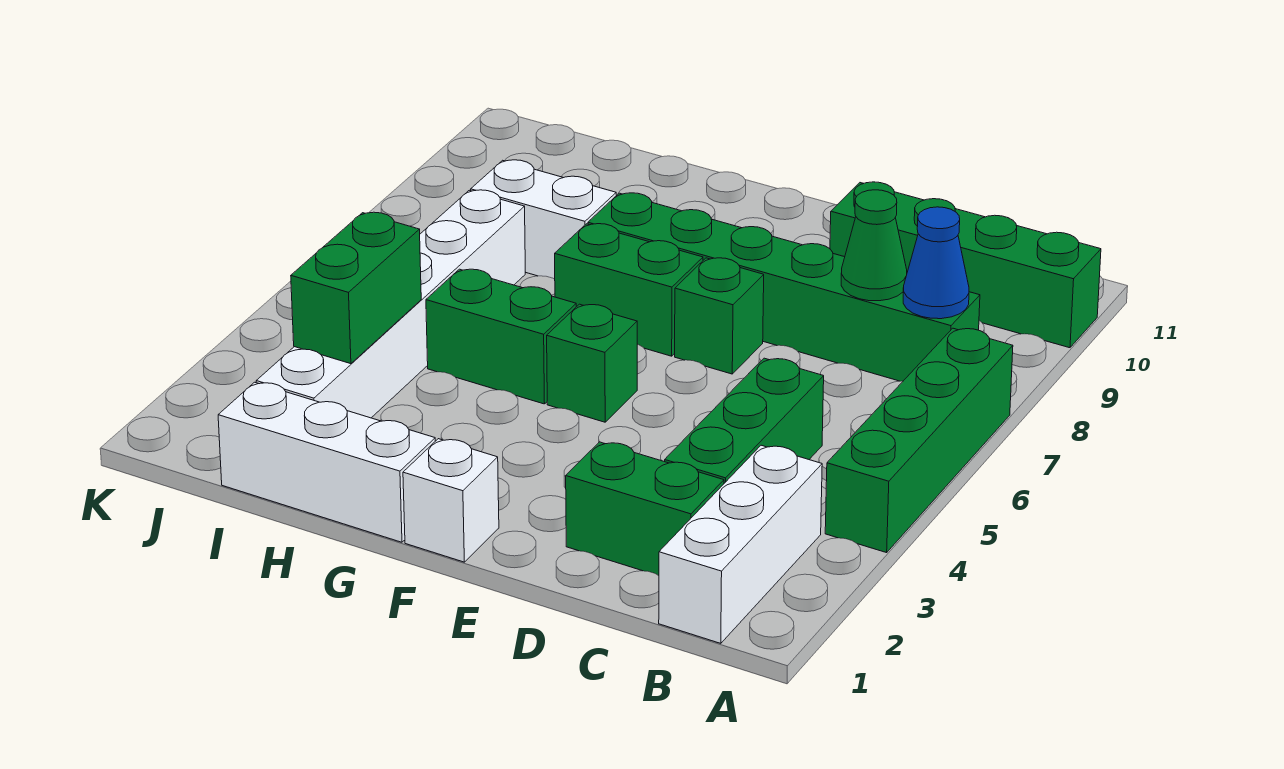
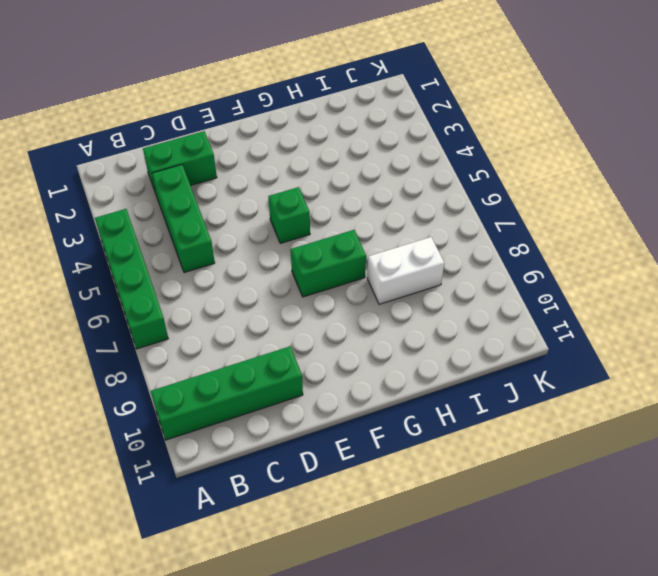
none -> white brick B1:B3 level 1
none -> green brick B8:G8 level 1
none -> green brick E7 level 1

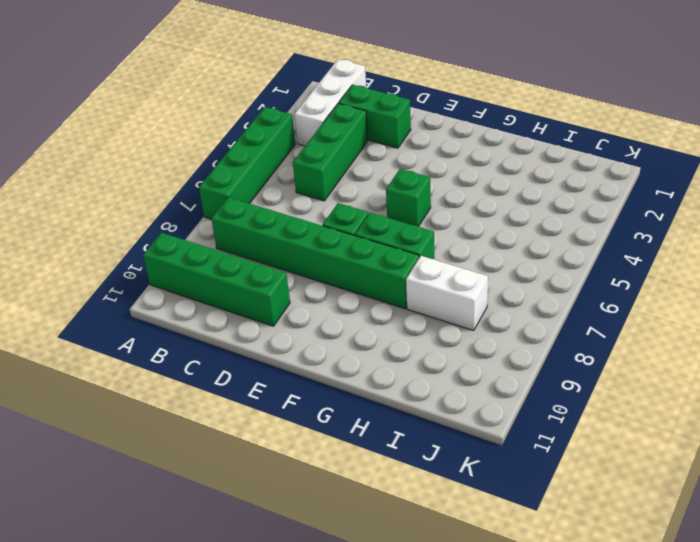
none -> white brick F1 level 1
none -> white brick G1:I1 level 1
none -> green brick G5:H5 level 1

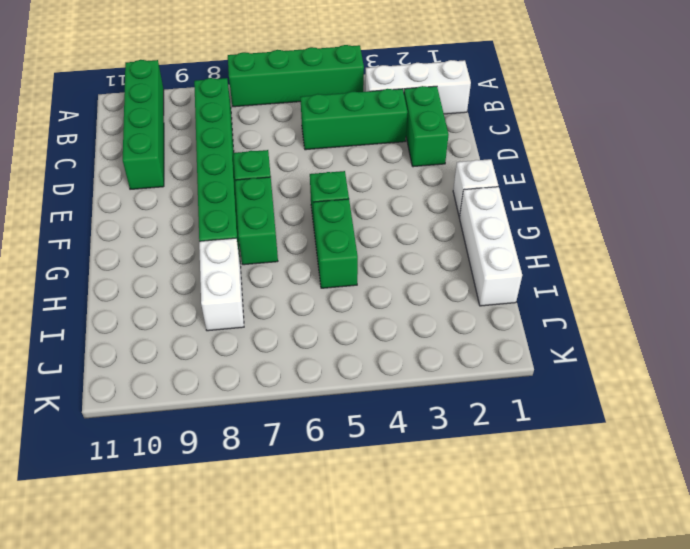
none -> white brick I2:I7 level 1
none -> blue cone B8 level 2
none -> green cone C8 level 2

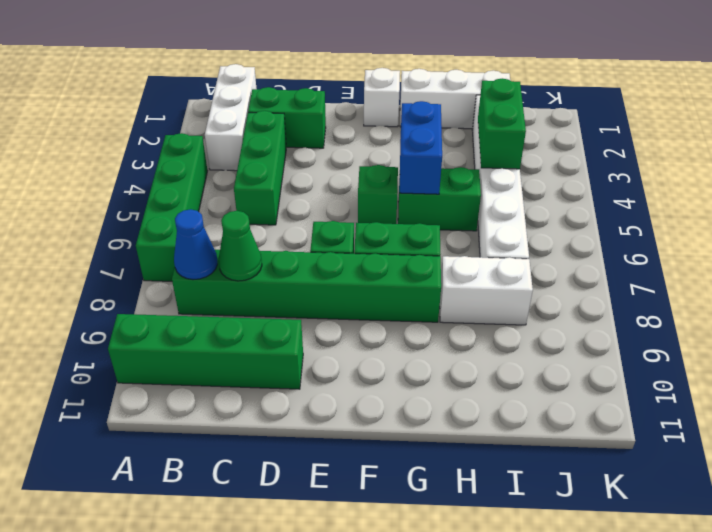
blue brick G4:G5 level 2 -> none

